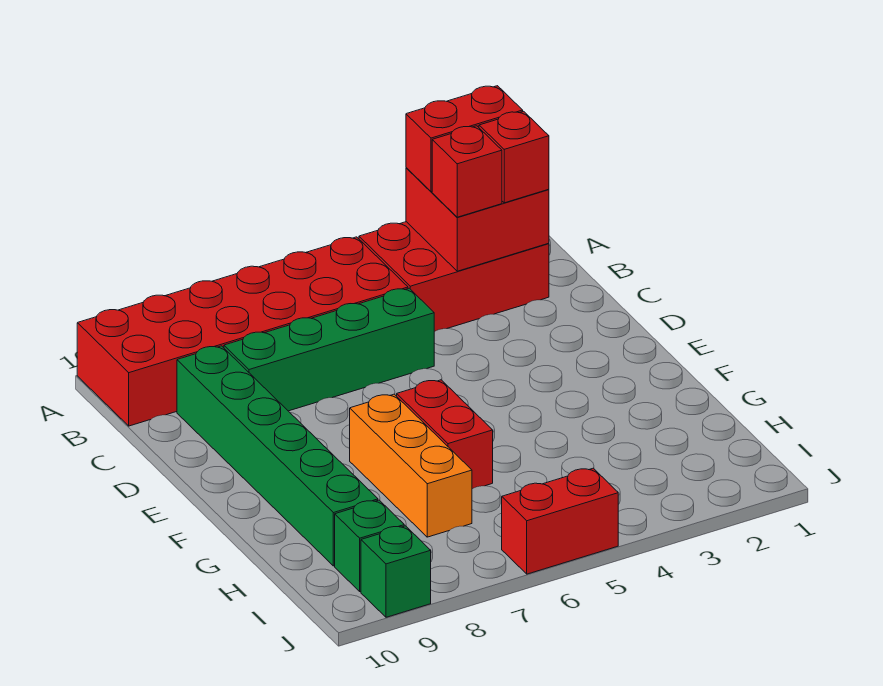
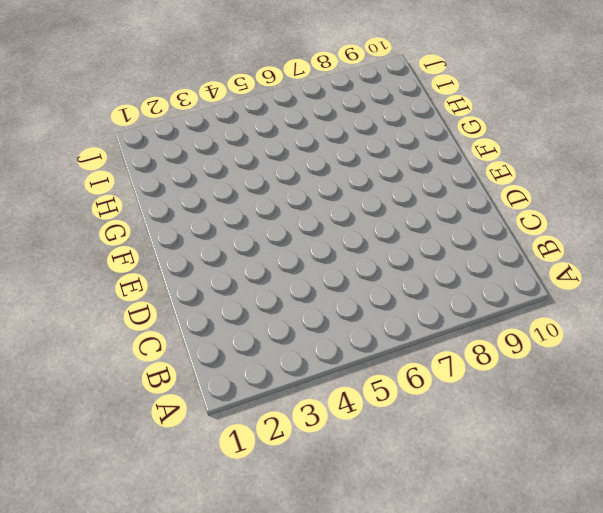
none -> red brick A2:B4 level 1
none -> red brick A5:B10 level 1
none -> green brick C5:C8 level 1

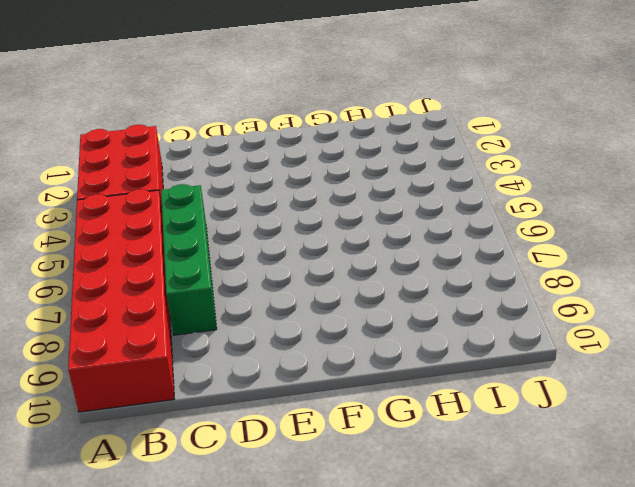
none -> green brick C9:H9 level 1
none -> red brick F6:G6 level 1
none -> orange brick F7:H7 level 1

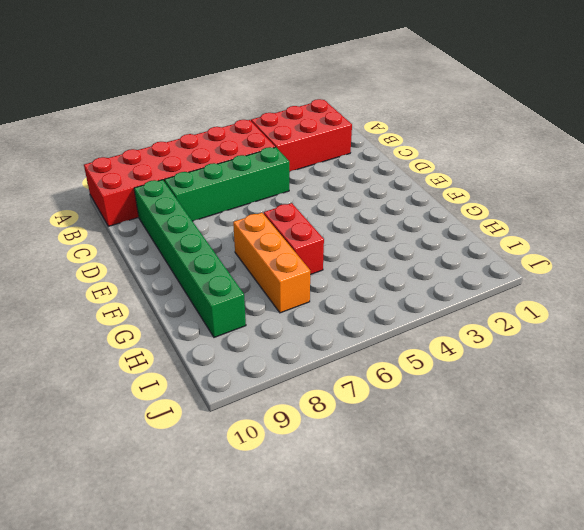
none -> green brick I9 level 1
none -> red brick J5:J6 level 1
none -> green brick J9 level 1

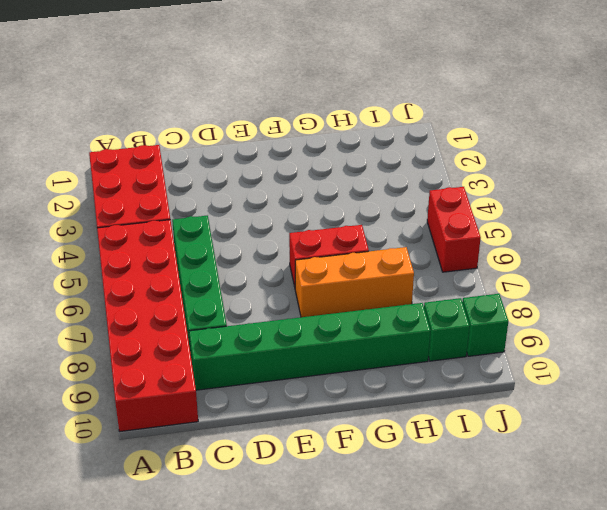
none -> red brick A2:B3 level 2
none -> red brick A2:A3 level 3
none -> red brick B2 level 3

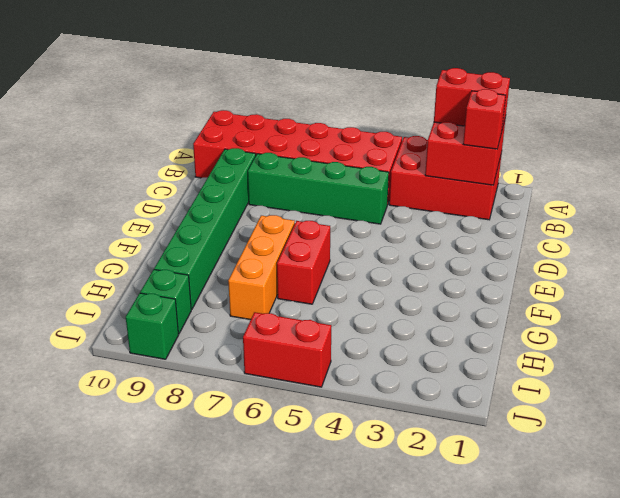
none -> red brick B3 level 3

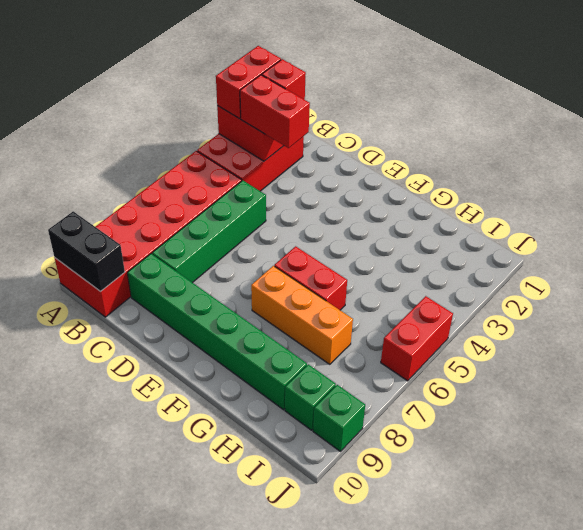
black brick A10:B10 level 2 -> none
red brick B3:C3 level 3 -> red brick B3 level 3

